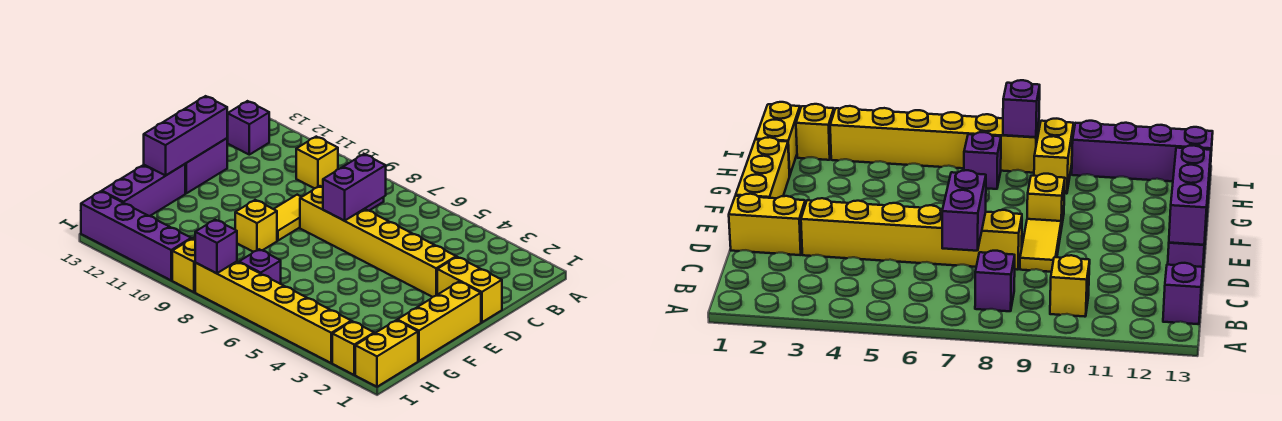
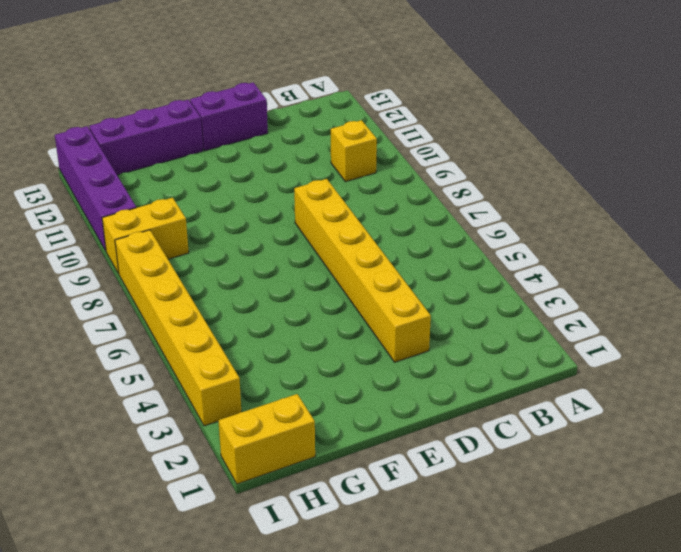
none -> purple brick B8 level 1
none -> purple brick B13 level 1
none -> yellow brick D1:D2 level 1

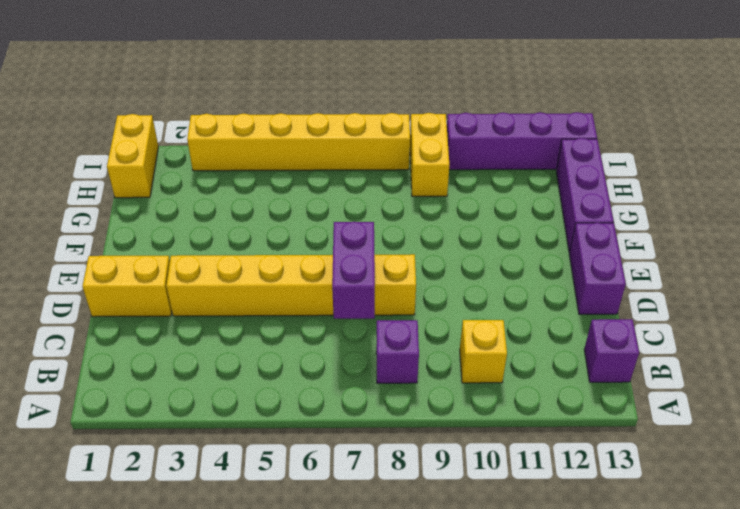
none -> yellow tile D9:E9 level 1
none -> yellow brick E1:G1 level 1
none -> yellow brick F9 level 1

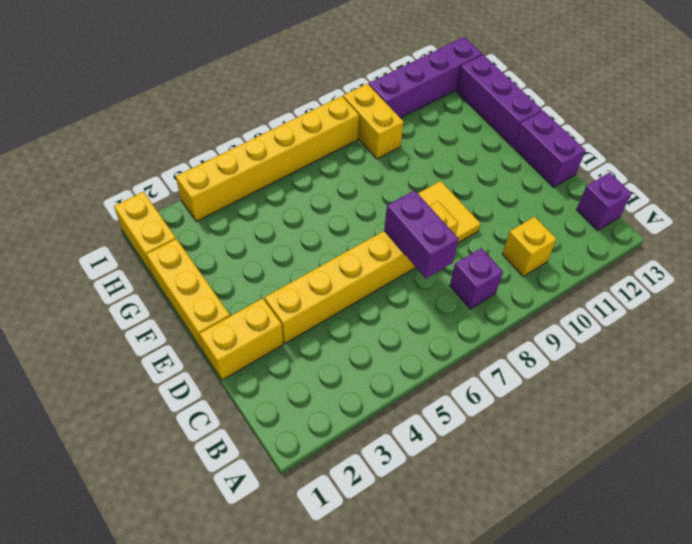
none -> yellow brick F9 level 1
none -> purple brick H7 level 1
none -> yellow brick I2 level 1

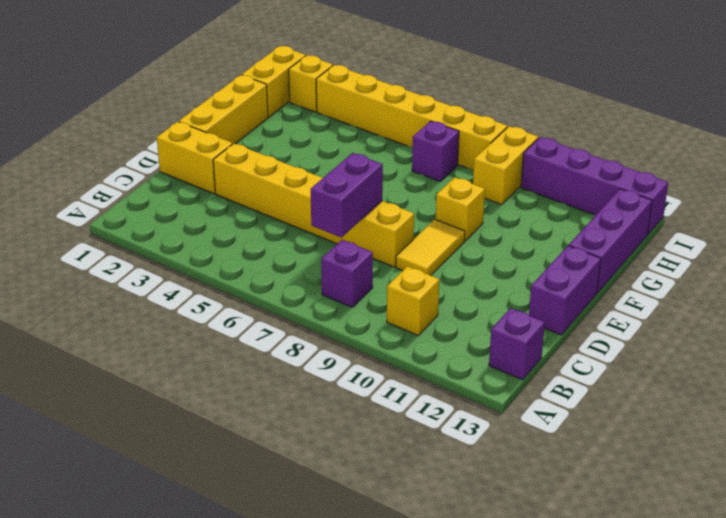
none -> purple brick D13:F13 level 2
none -> purple brick I8 level 2

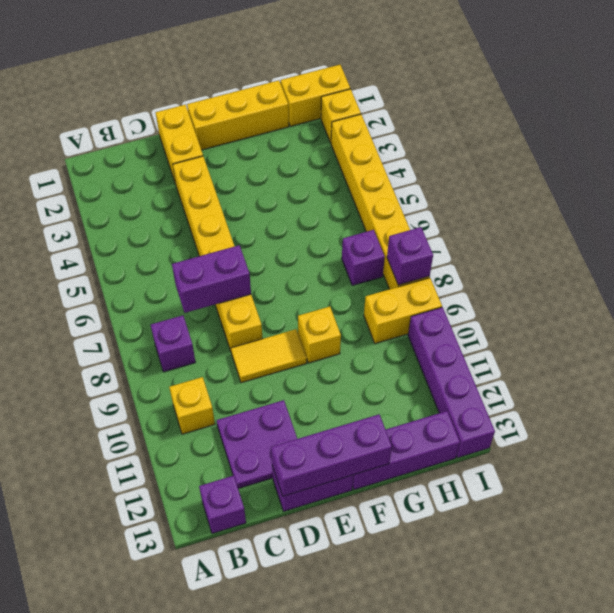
purple plate C11:D12 level 1 -> none

